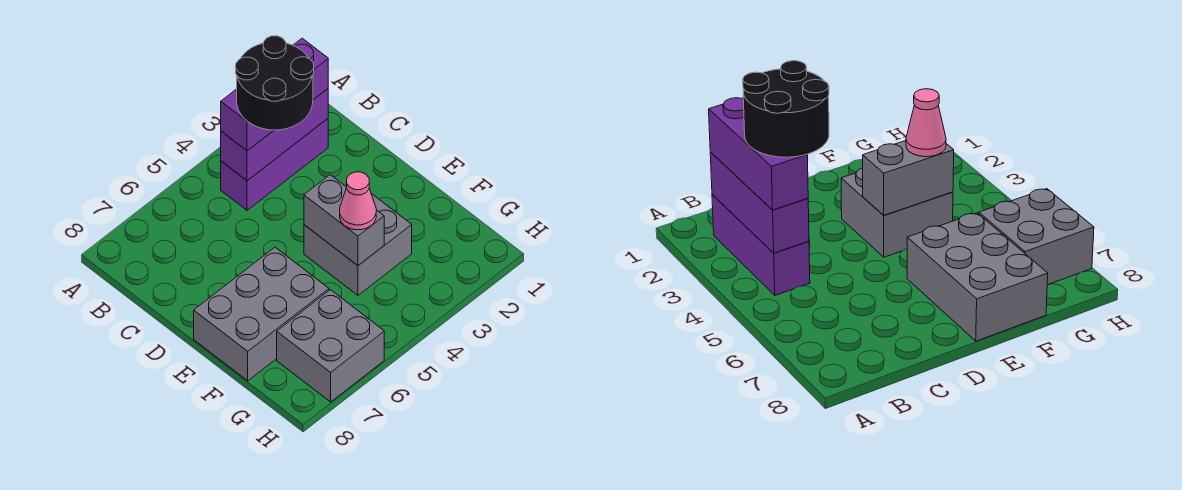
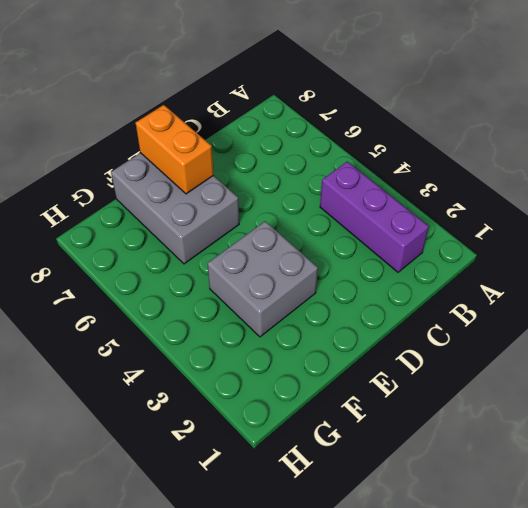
orange brick E7:E8 level 2 -> none
none -> grey brick G6:H7 level 1
none -> purple brick B2:B4 level 2

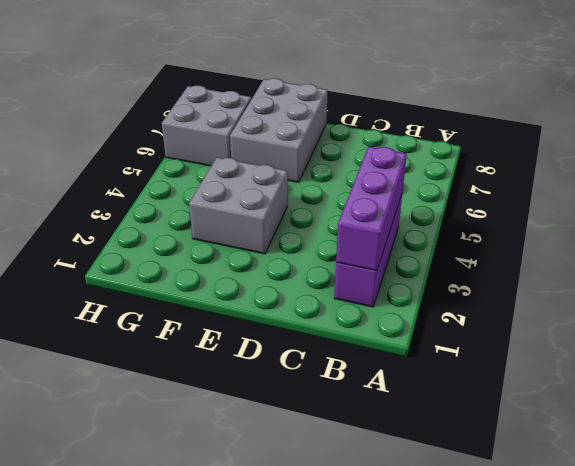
none -> grey brick E4:F4 level 2
none -> purple brick B2:B4 level 3

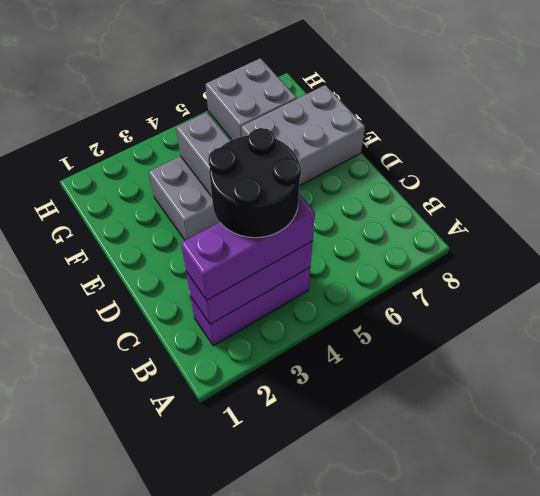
none -> pink cone F4 level 3

